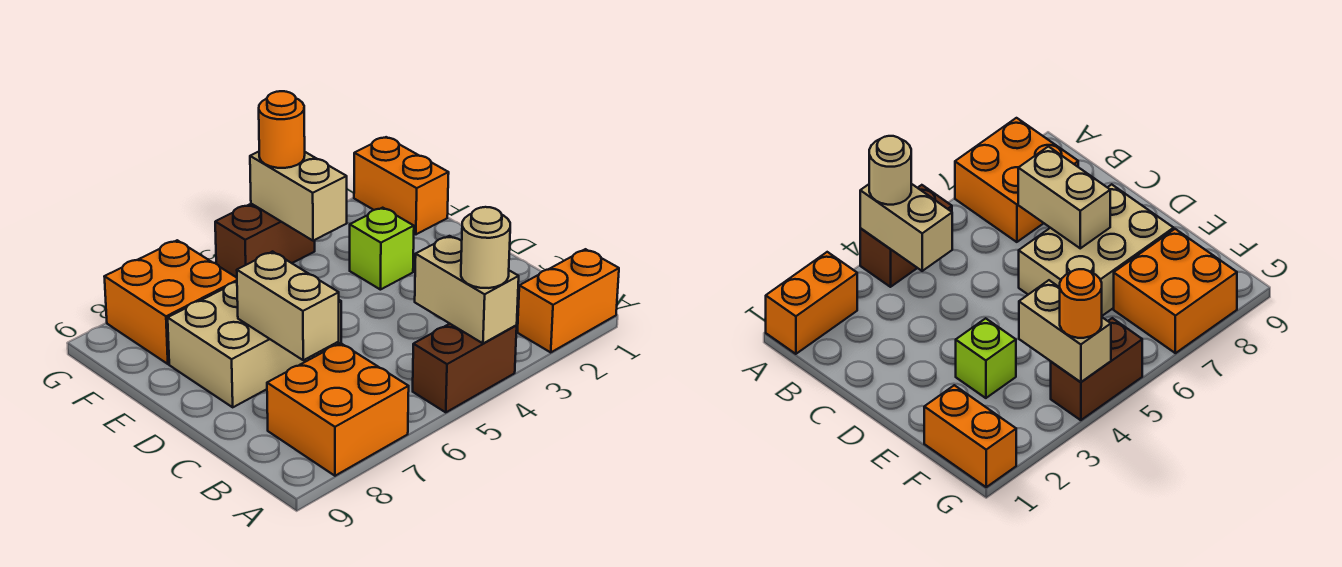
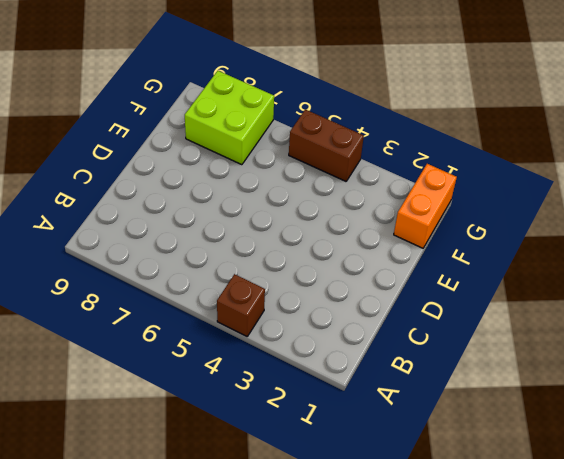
brown brick A4 level 1 -> brown brick A4:A5 level 1
lime brick F7:G8 level 1 -> orange brick F7:G8 level 1
none -> orange brick A1:A2 level 1
none -> orange brick A7:B8 level 1
none -> tan brick D6:E8 level 1

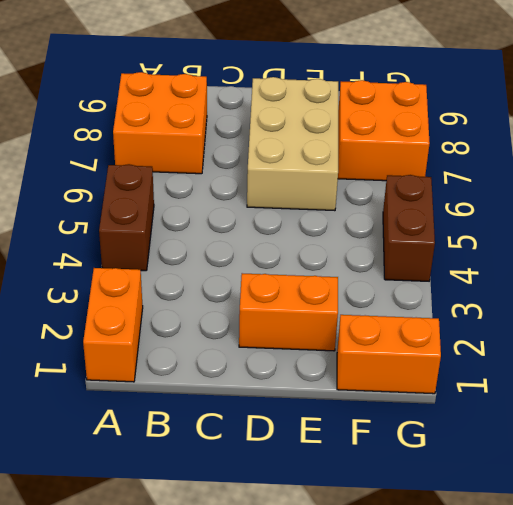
orange brick D2:E2 level 1 -> none
none -> lime brick E3 level 1
none -> tan brick A4:B4 level 2
none -> tan brick C7:D7 level 2

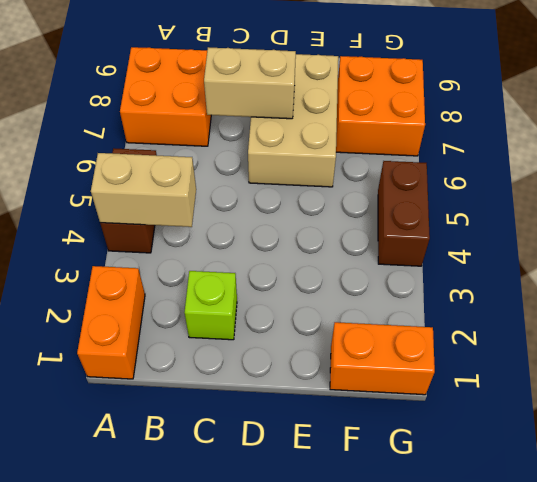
lime brick C2 level 1 -> lime brick E3 level 1
none -> tan brick F4:G4 level 2
none -> tan round brick A4 level 3
none -> orange round brick G4 level 3

